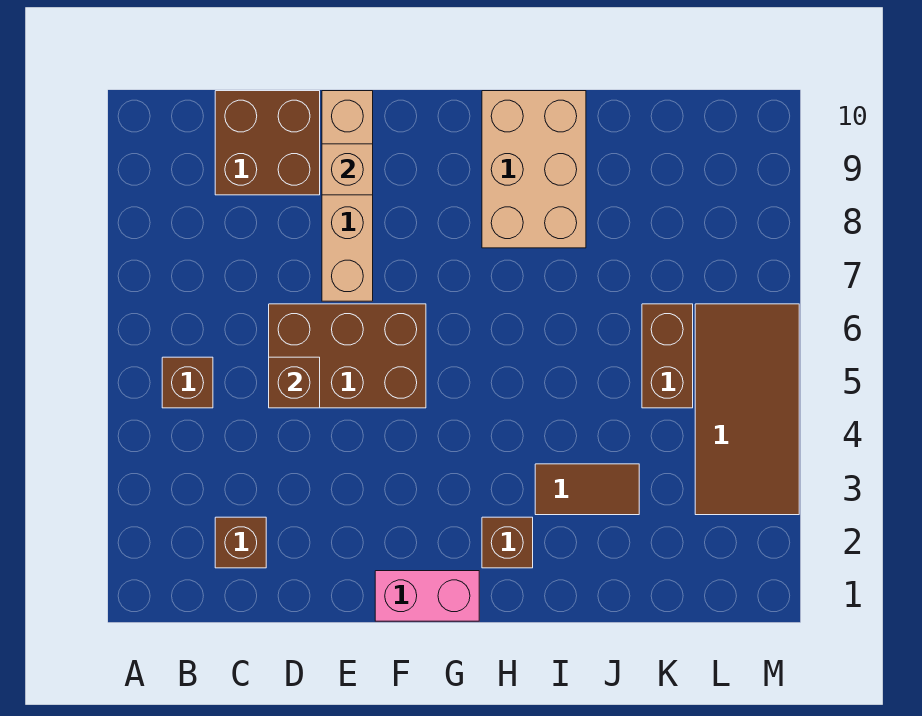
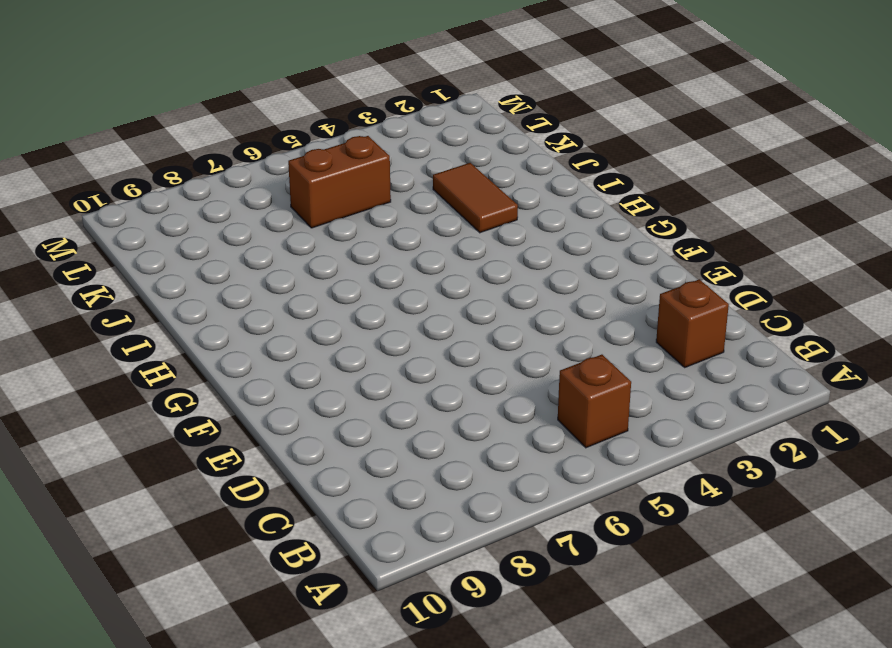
none -> brown brick C9:D10 level 1
none -> brown brick D5:F6 level 1
none -> tan brick E7:E10 level 1

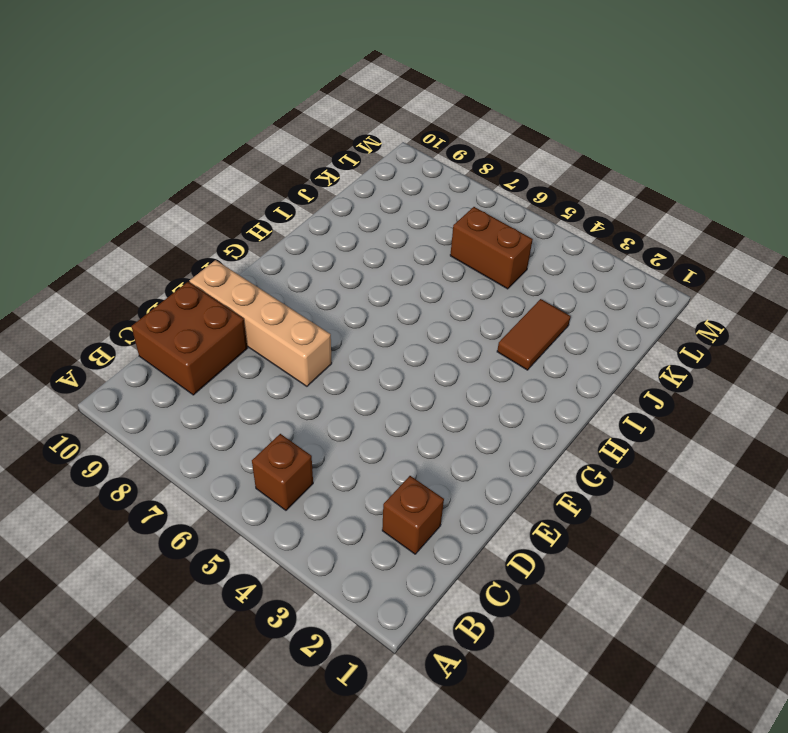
none -> brown brick D5:F6 level 1
none -> pink brick F1:G1 level 1
none -> brown brick H2 level 1

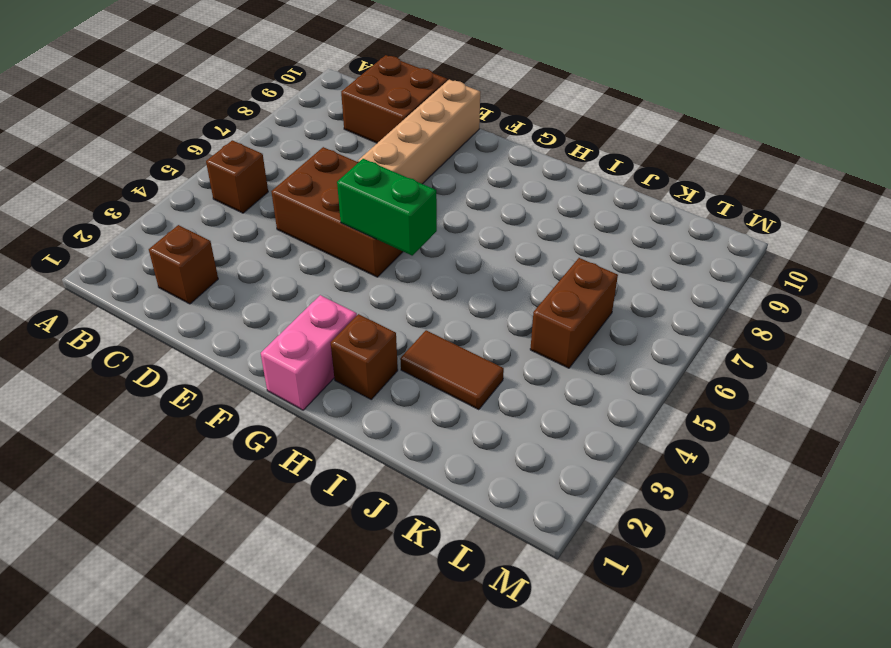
green brick F5:G5 level 2 -> none
pink brick G1:G2 level 1 -> pink brick F1:G1 level 1
none -> tan brick H8:I10 level 1
none -> brown tile L3:M6 level 1
none -> brown brick D5 level 2

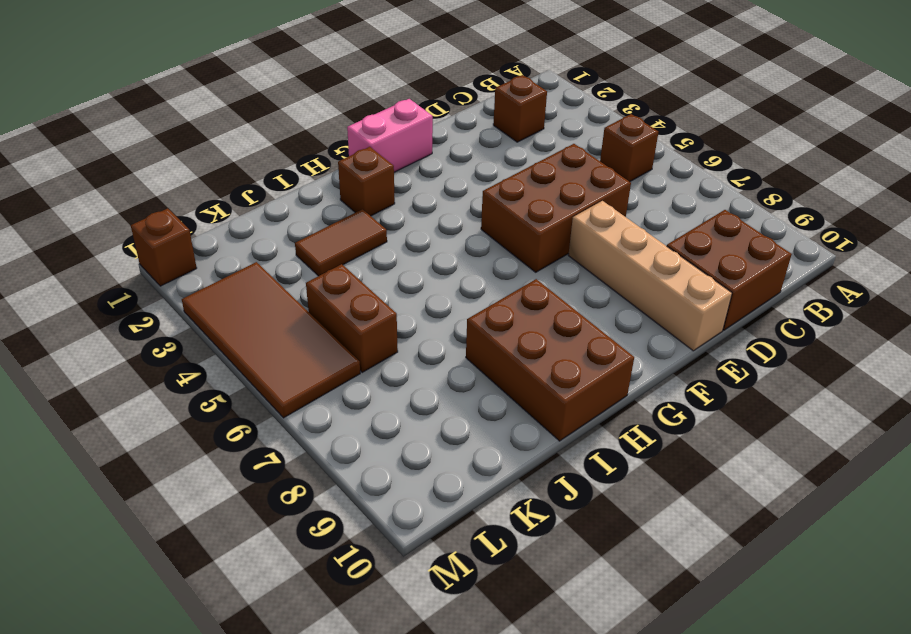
brown brick H8:I10 level 1 -> tan brick H8:I10 level 1
brown brick M1 level 1 -> brown brick D5 level 2
none -> tan brick E9 level 2

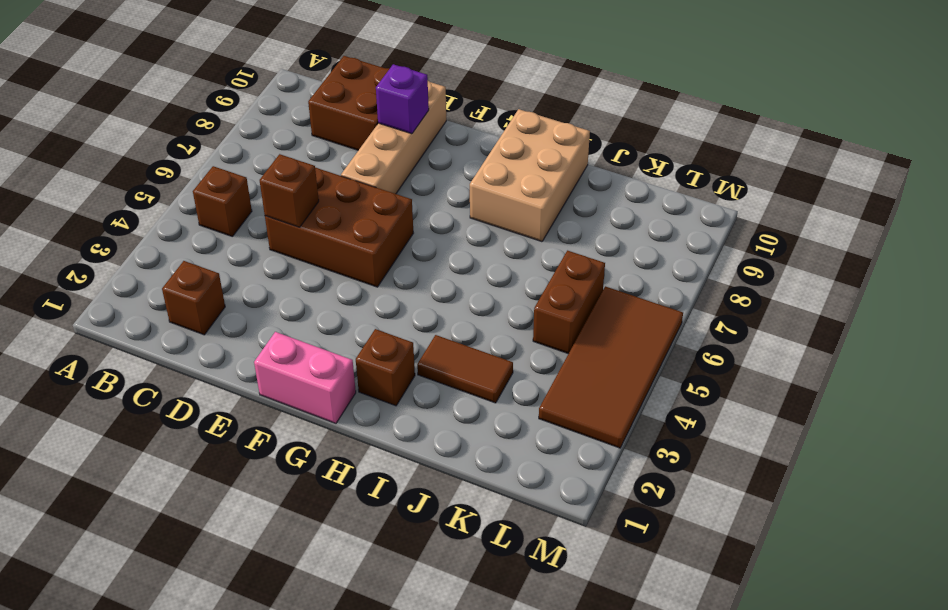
purple brick E9 level 2 -> tan brick E9 level 2

